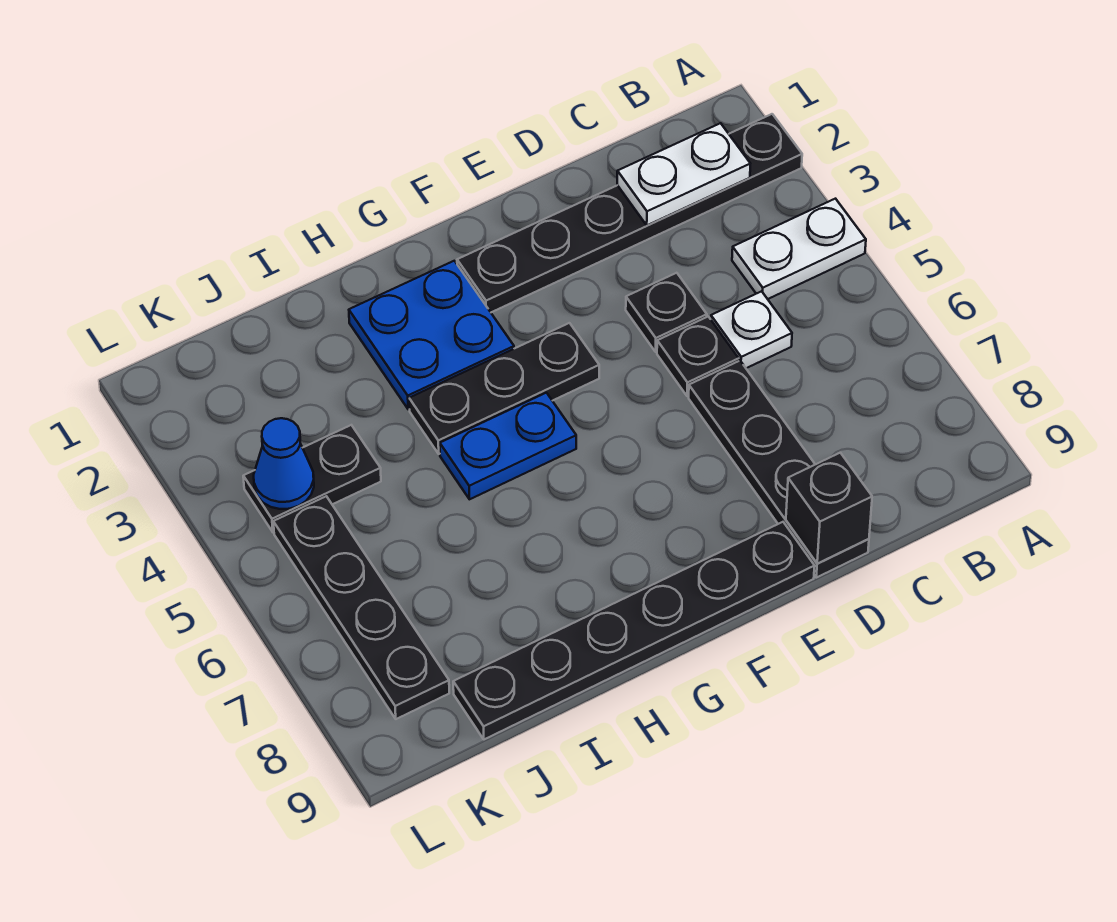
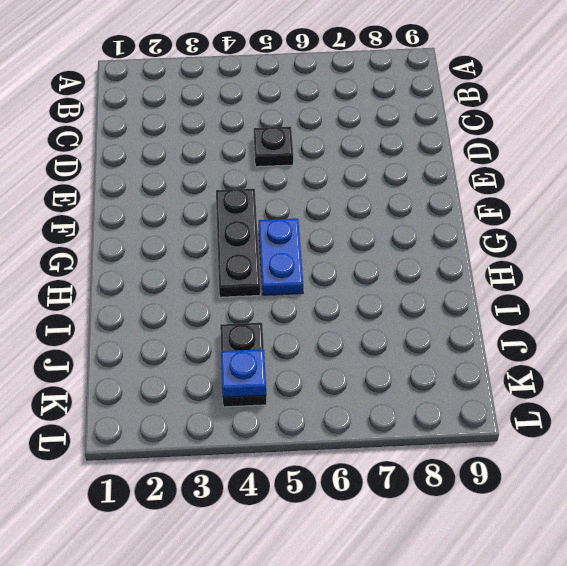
blue plate K4 level 2 -> blue cone K4 level 2
none -> black plate A2:F2 level 1
none -> white plate A4:B4 level 1
none -> white plate C5 level 1

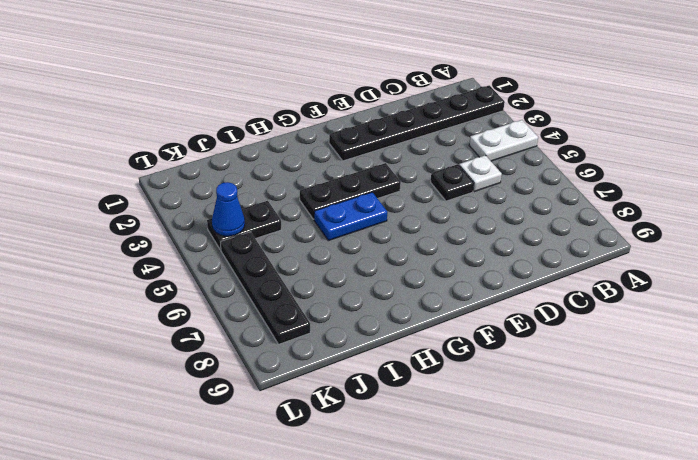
none -> black plate D4 level 1
none -> black plate D6:D9 level 1
none -> black plate E9:J9 level 1

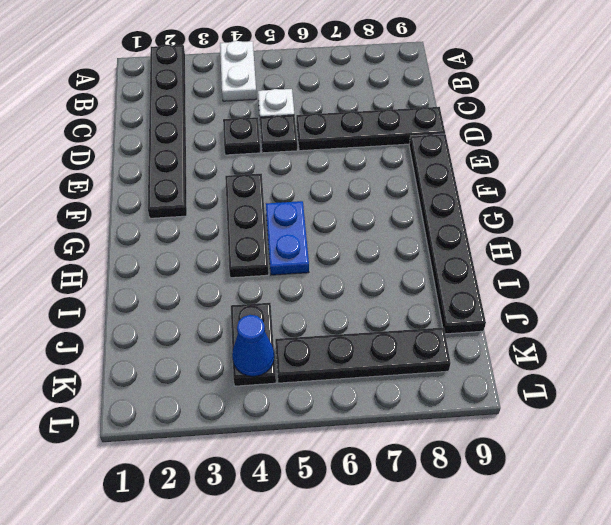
none -> blue plate G2:H3 level 1
none -> white plate B2:C2 level 2
none -> black brick D9 level 2

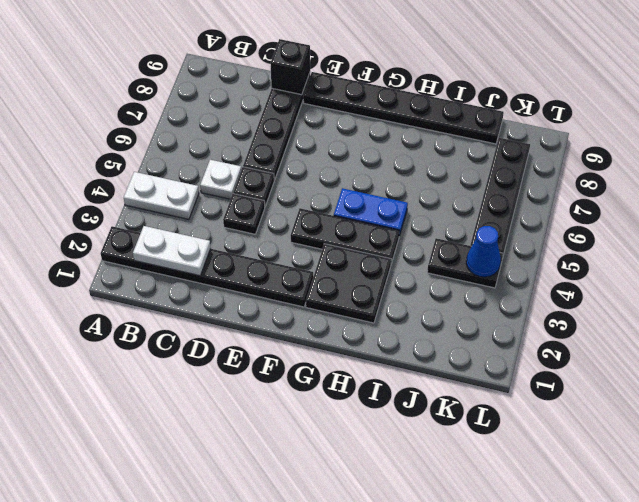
black plate G2:H3 level 1 -> blue plate G2:H3 level 1

